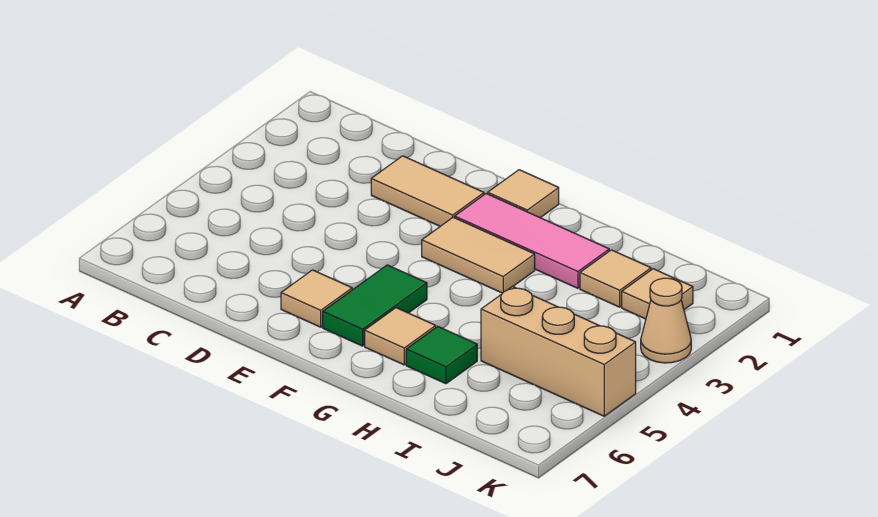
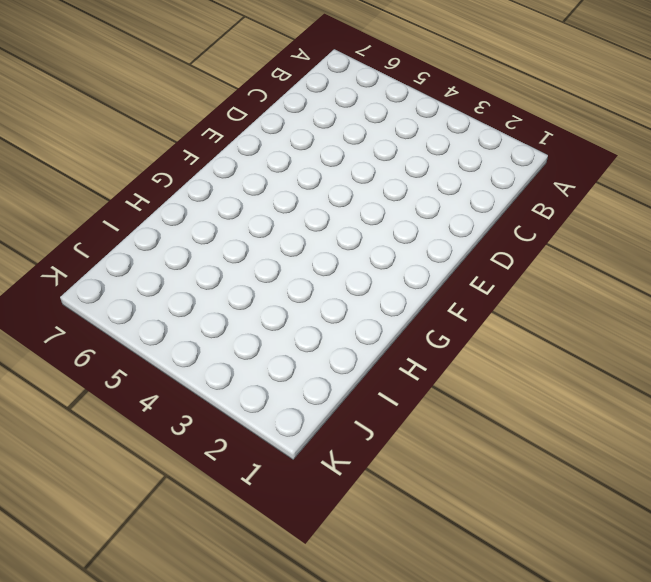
none -> tan tile D2:E2 level 1
none -> tan tile E6 level 1
none -> tan tile F1 level 1

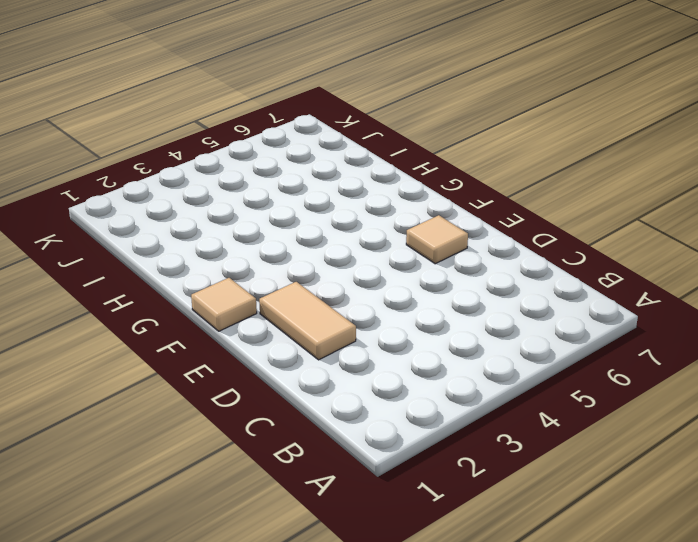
none -> pink tile F2:H2 level 1
none -> tan tile F3:G3 level 1
none -> green tile F5:F6 level 1

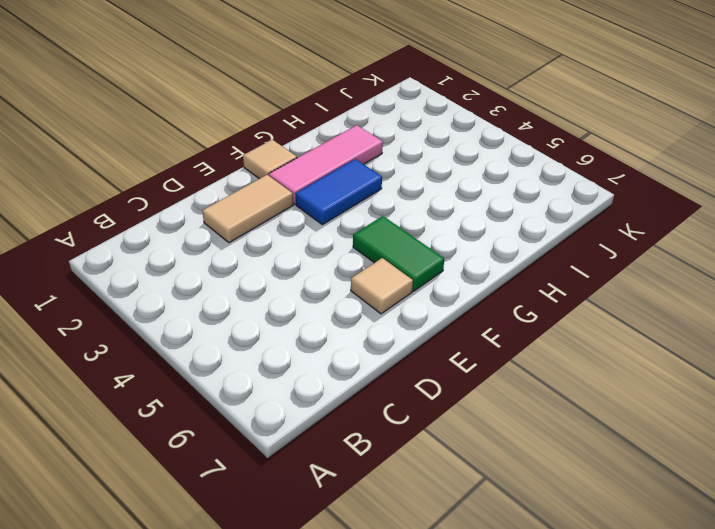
blue tile F3:G3 level 1 -> tan tile F3:G3 level 1
none -> tan tile G6 level 1
none -> green tile H6 level 1
none -> tan tile I2 level 1

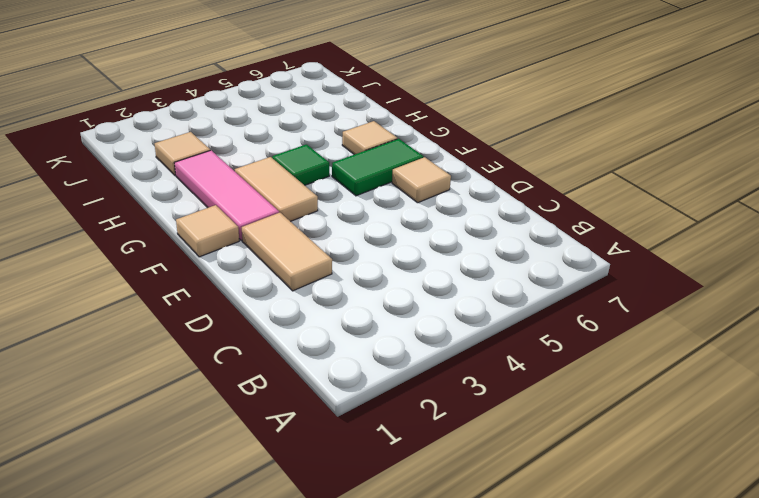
green tile G4 level 1 -> green tile H6 level 1
none -> tan brick I5:K5 level 1
none -> tan tile J2 level 1
none -> tan cone K3 level 1

